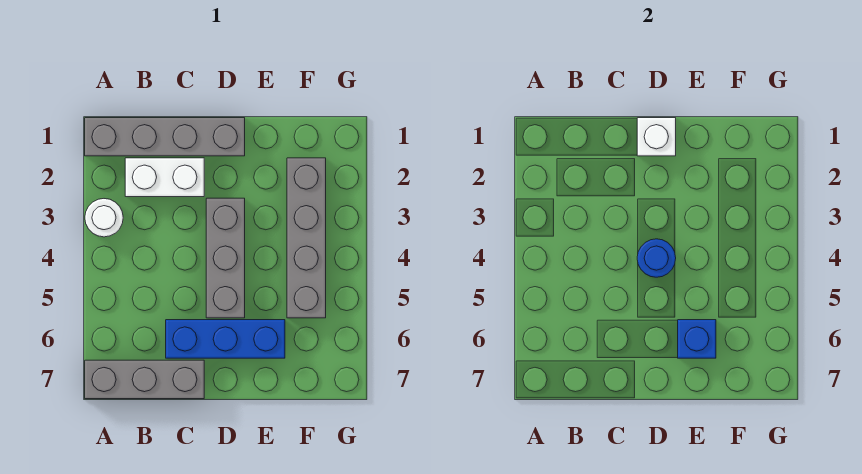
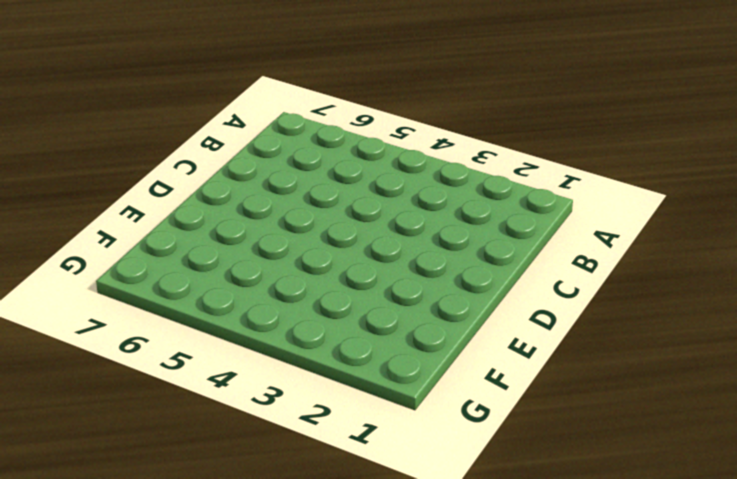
none -> grey brick A1:D1 level 1
none -> white round brick A3 level 1

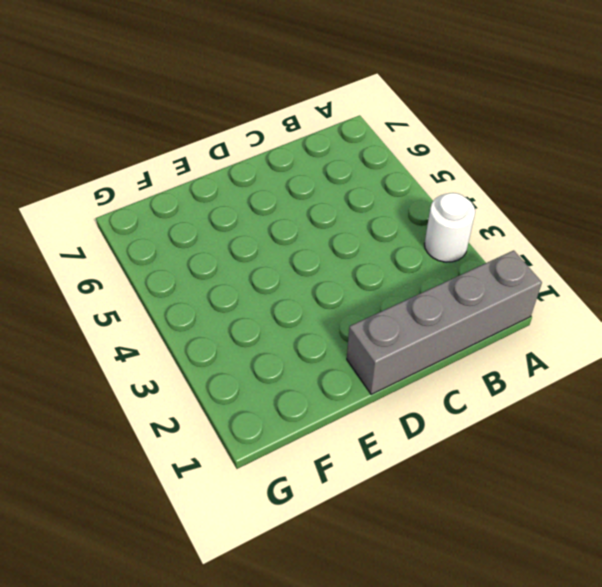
none -> grey brick A7:C7 level 1
none -> white brick B2:C2 level 1

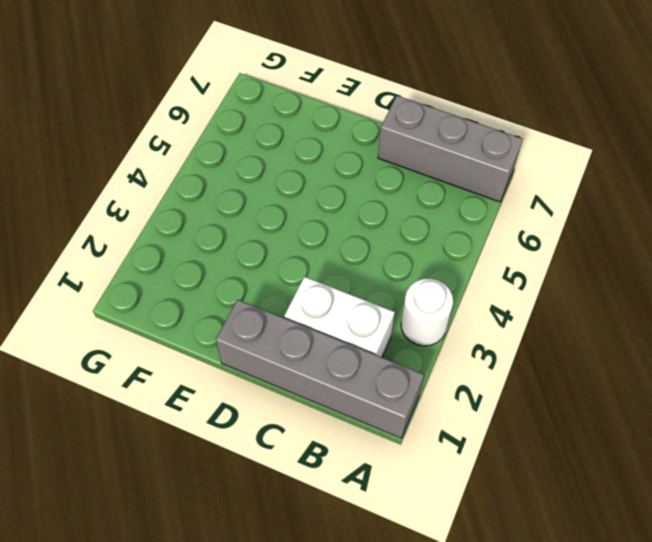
none -> blue brick C6:E6 level 1
none -> grey brick D3:D5 level 1

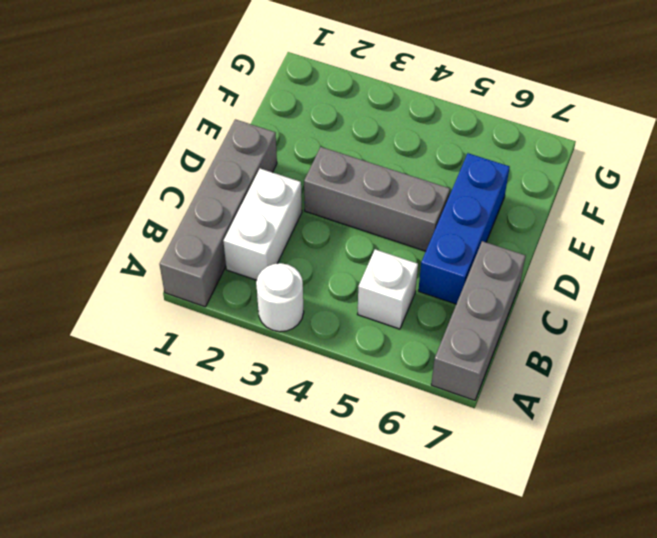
white brick B5 level 1 -> white brick D1 level 2
none -> grey brick F2:F5 level 1
none -> blue round brick D4 level 2

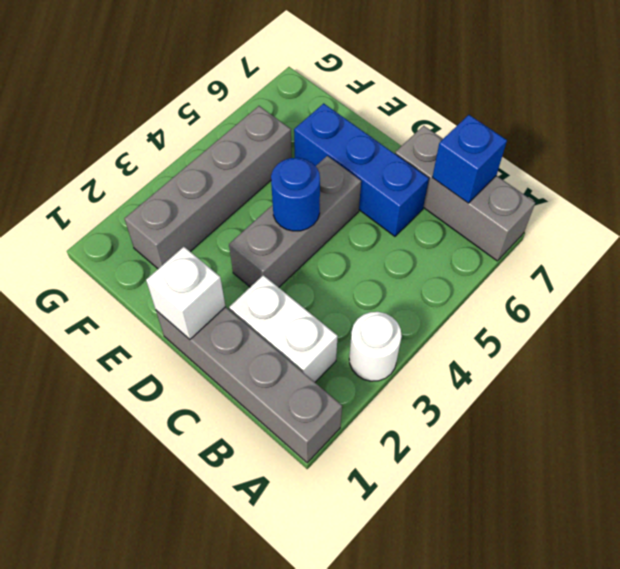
blue brick B7 level 2 -> blue brick E6 level 2

